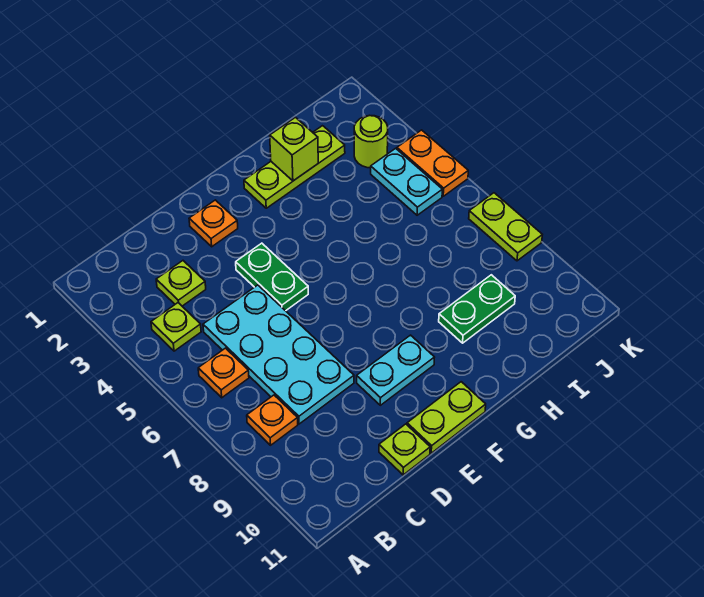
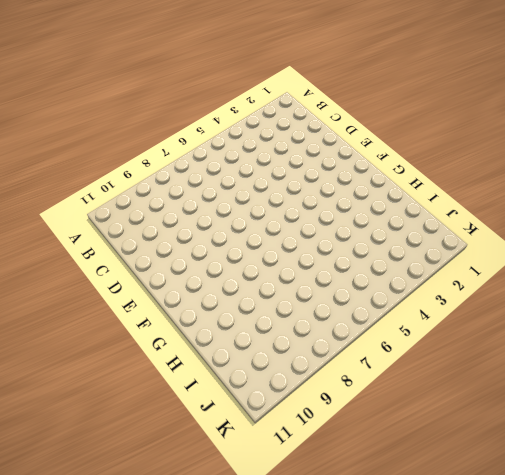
none -> lime plate B4 level 1
none -> orange plate B6 level 1
none -> orange plate B8 level 1

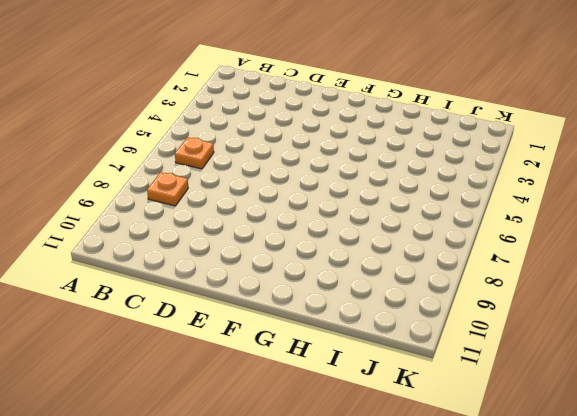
none -> lime plate B4 level 1
none -> lime plate C3 level 1
none -> cyan plate C5:D8 level 1

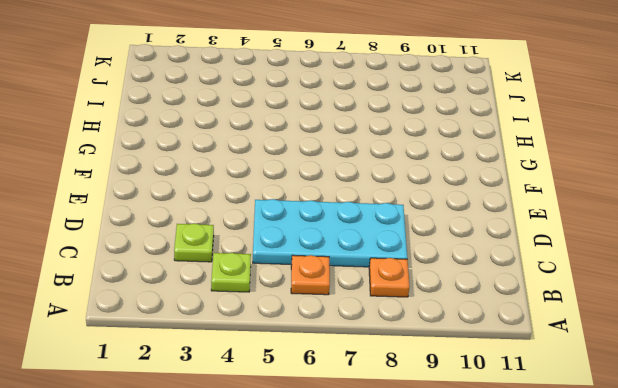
none -> lime plate D11 level 1
none -> orange plate E2 level 1
none -> green plate E4:E5 level 1

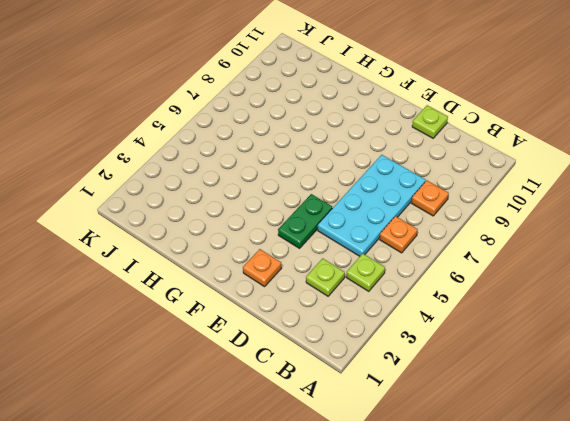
none -> cyan plate E9:F9 level 1
none -> lime plate E11:F11 level 1
none -> lime plate G2:I2 level 1

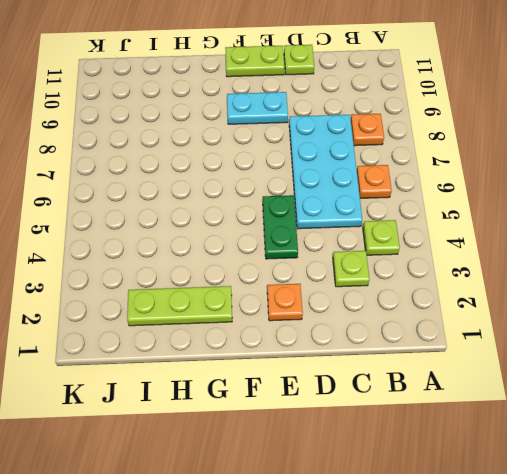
none -> green plate H9:I9 level 1
none -> lime round brick J3 level 1
none -> cyan plate J4:J5 level 1

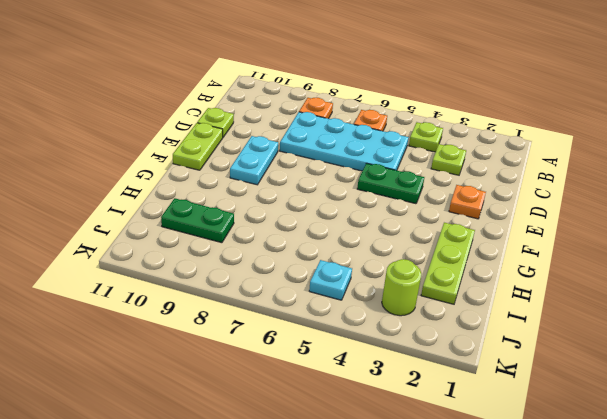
green plate I9:I10 level 1 -> green plate H9:I9 level 1
cyan plate J5 level 1 -> cyan plate J4:J5 level 1
none -> orange plate K4:K5 level 1
none -> lime plate K7:K8 level 1
none -> lime brick H2 level 2

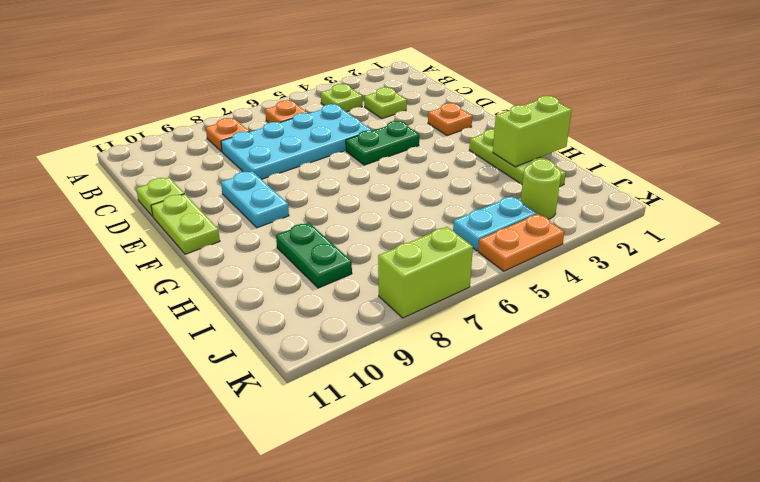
lime brick H1:H2 level 2 -> lime brick H2 level 2
lime brick K7:K8 level 1 -> lime plate K7:K8 level 1

